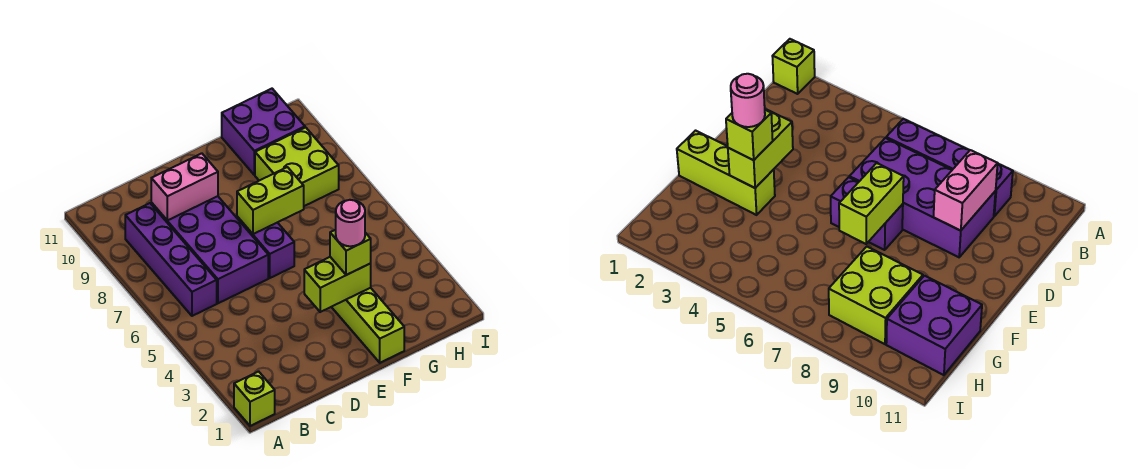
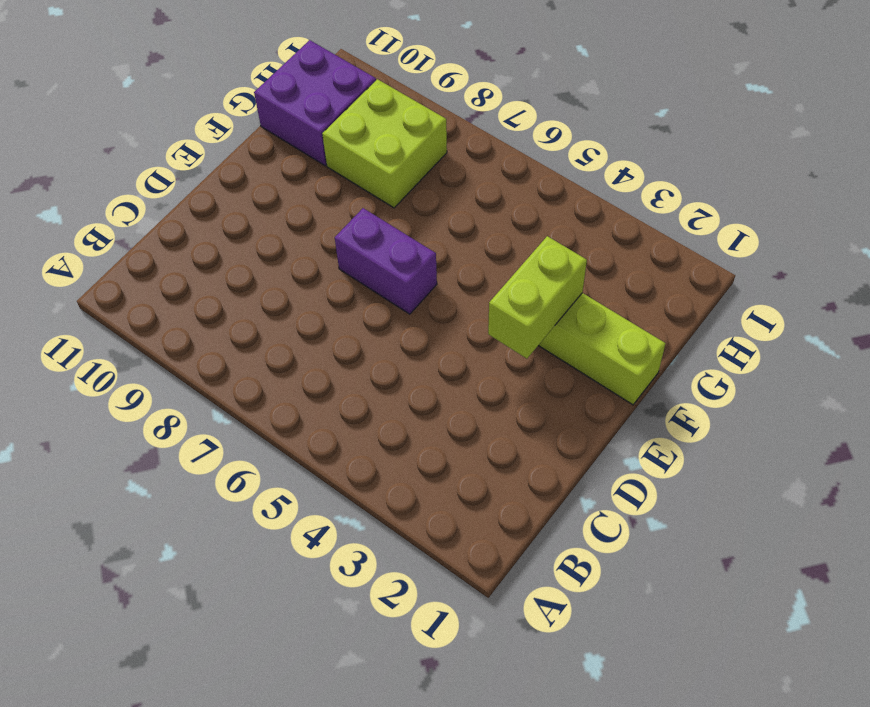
none -> lime brick A1 level 1
none -> purple brick B6:B9 level 1
none -> purple brick C6:D9 level 1

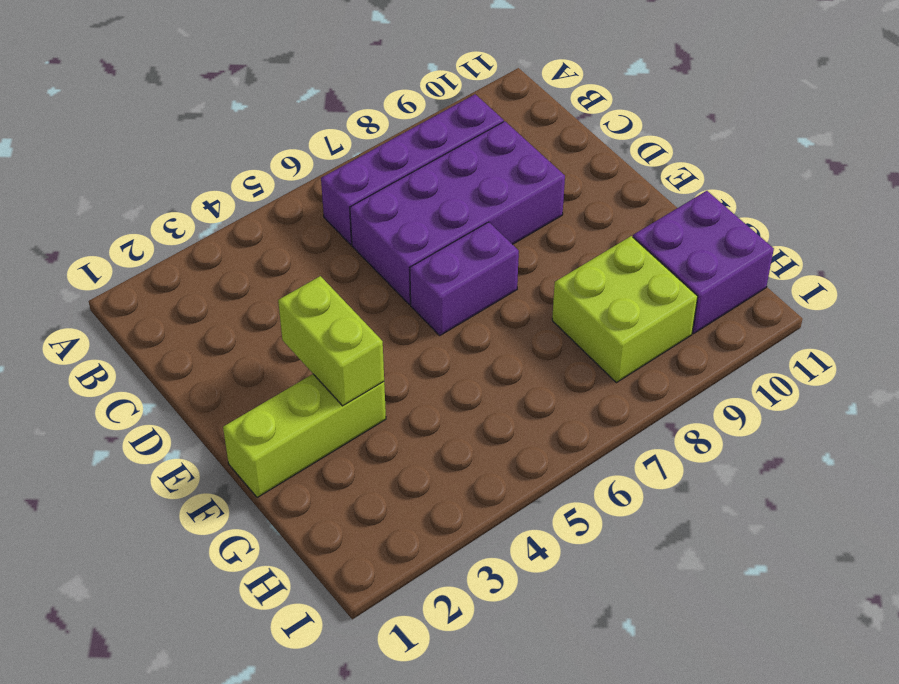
none -> lime brick A1 level 1
none -> pink brick C9:D9 level 2
none -> lime brick E7:F7 level 2

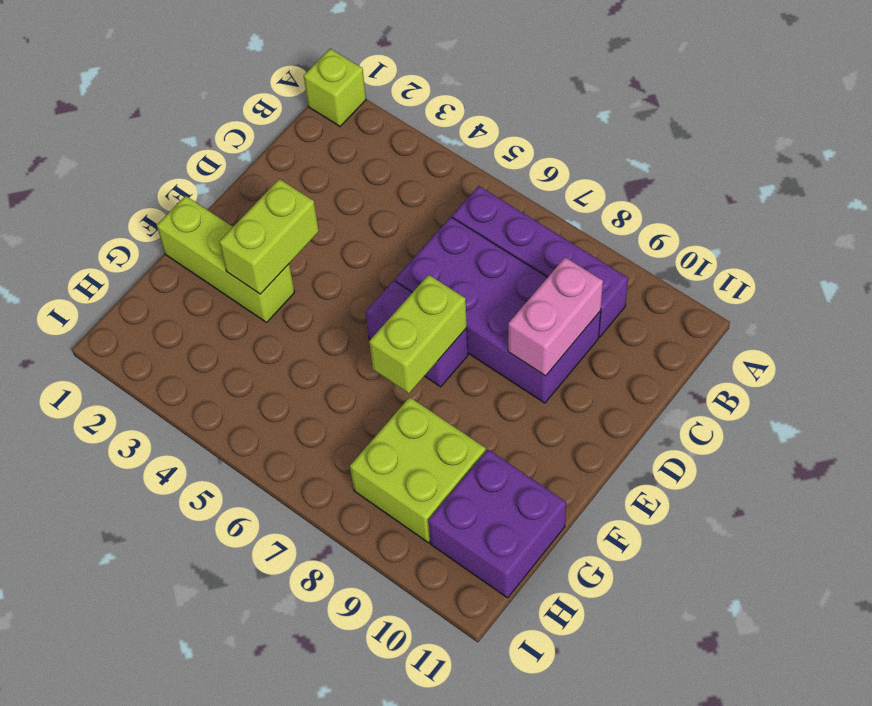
none -> lime brick F3 level 3
none -> pink round brick F3 level 4

